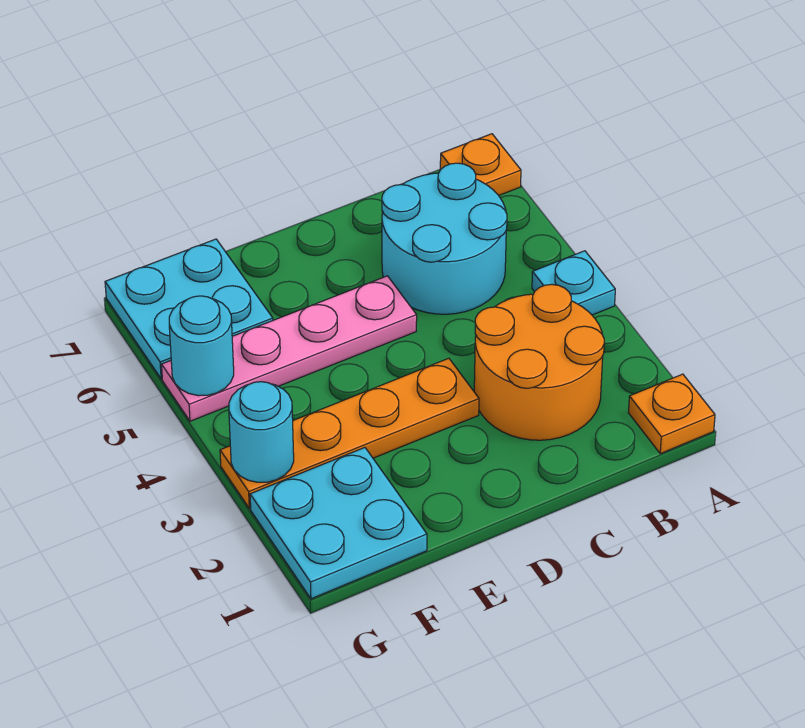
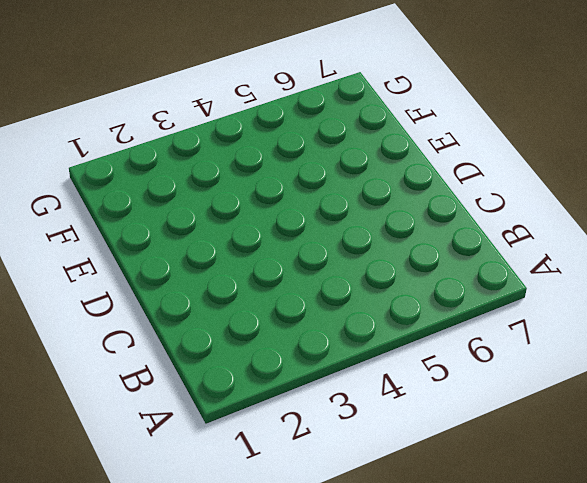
none -> orange plate A1 level 1
none -> cyan plate A4 level 1

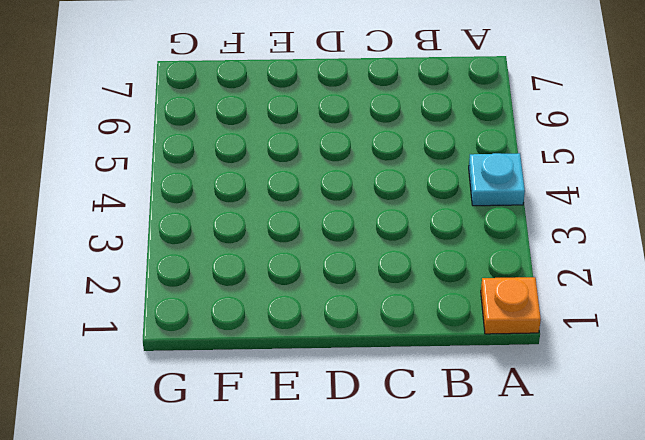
none -> orange plate A7 level 1
none -> orange round brick B2:C3 level 1

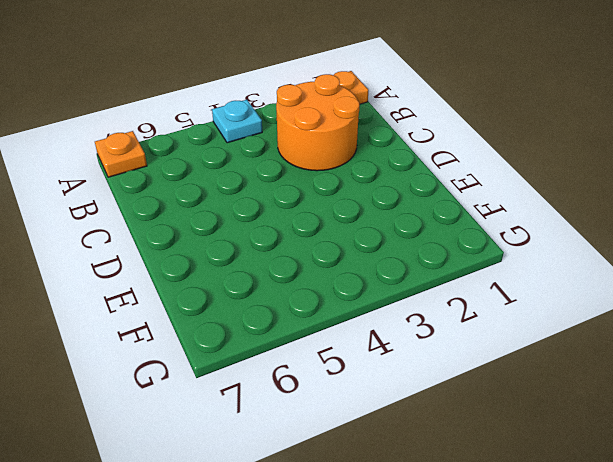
none -> cyan round brick B5:C6 level 1
none -> orange plate D3:G3 level 1

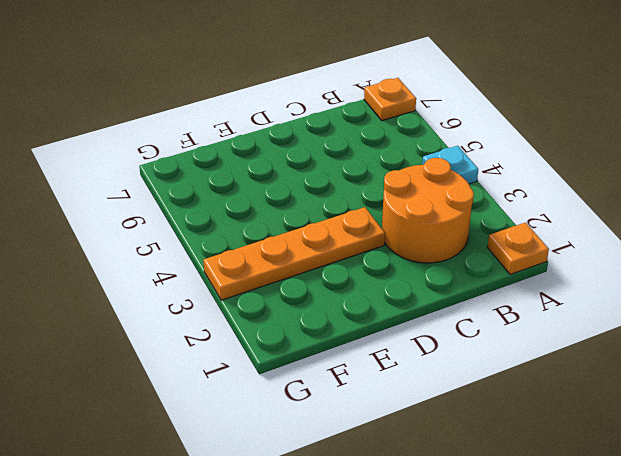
none -> cyan round brick B5:C6 level 1
none -> pink plate D5:G5 level 1

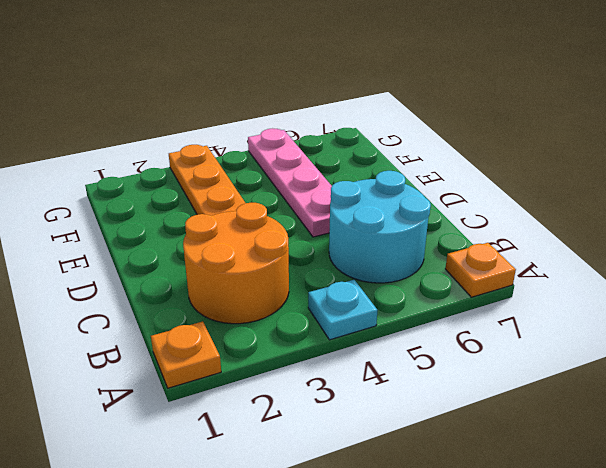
none -> cyan plate F1:G2 level 1
none -> cyan plate F6:G7 level 1

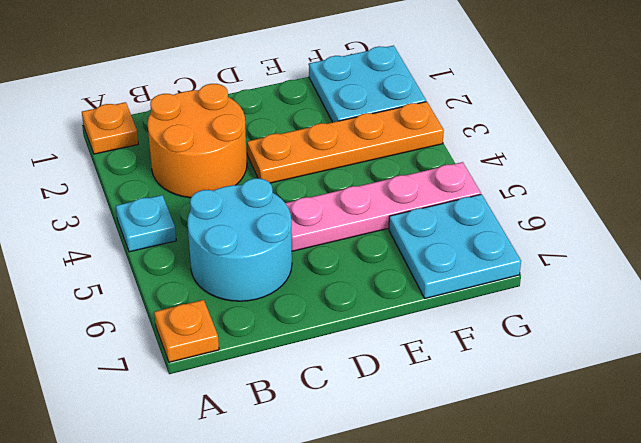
none -> cyan round brick G3 level 2
none -> cyan round brick G5 level 2

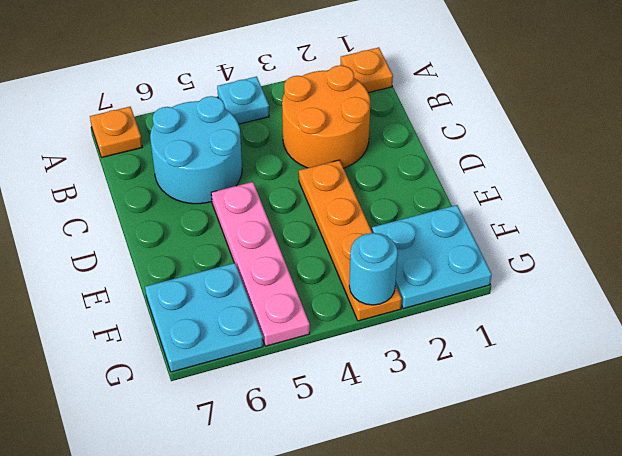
none -> cyan round brick G5 level 2

